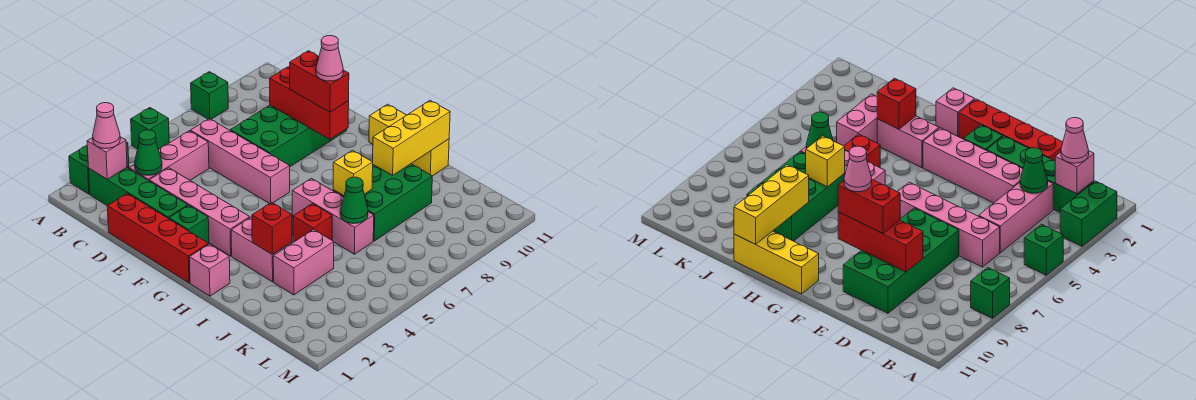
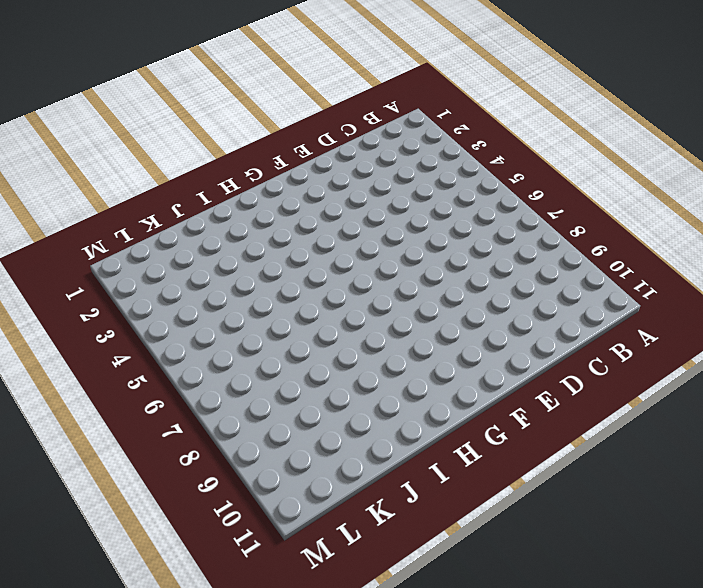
none -> green brick A2:A3 level 1
none -> green brick A5 level 1
none -> green brick A8 level 1

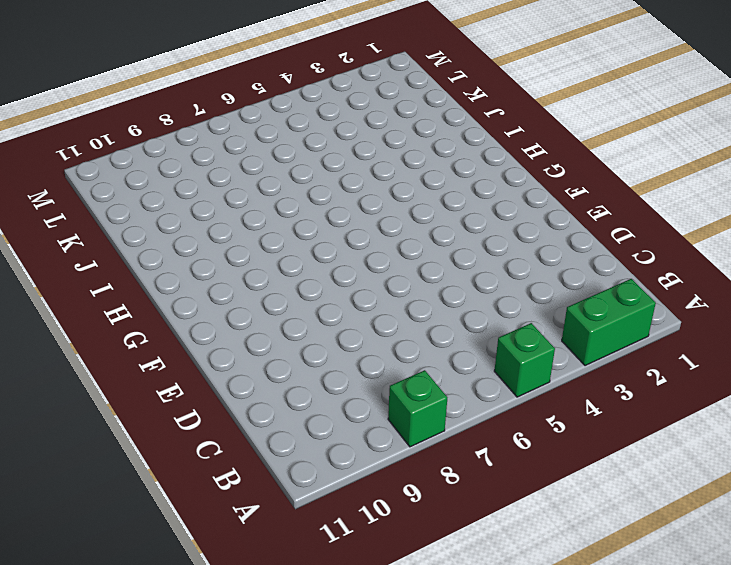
none -> green brick B2:E2 level 1
none -> pink brick C3:C5 level 1
none -> pink brick C6:F6 level 1

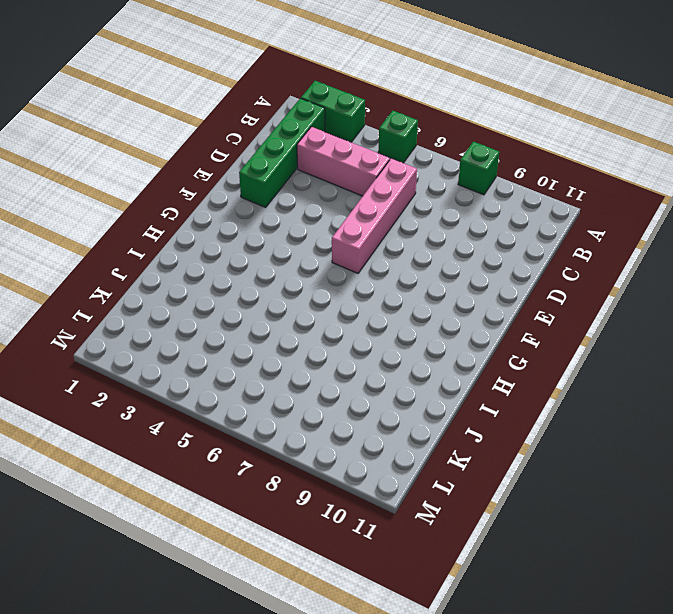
none -> red brick D1:G1 level 1
none -> pink brick D3:G3 level 1
none -> green brick D7:E10 level 1

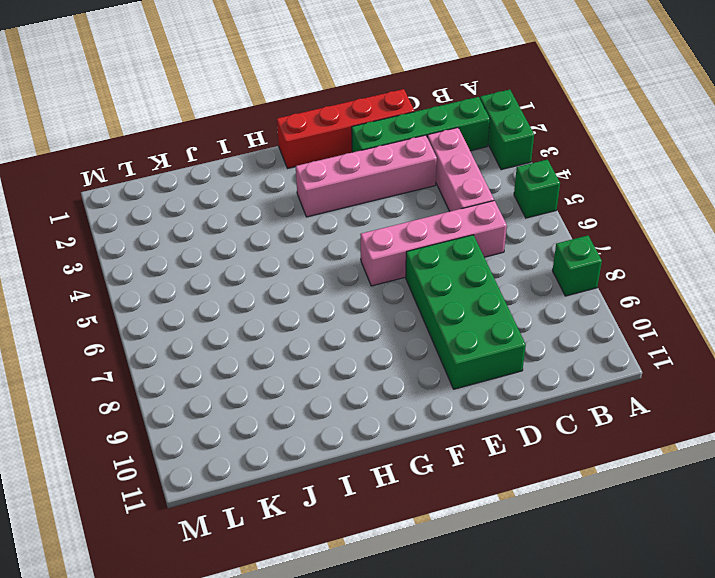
none -> green brick F2 level 1
none -> yellow brick G11:I11 level 1
none -> pink brick H1 level 1

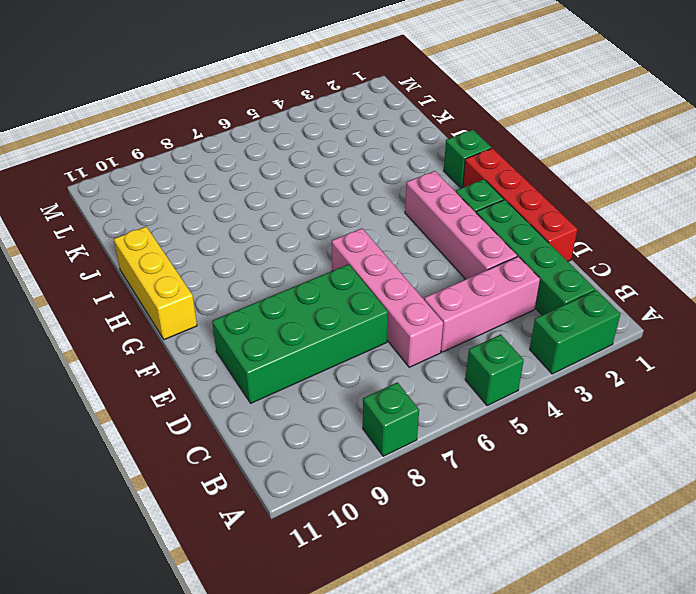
green brick H1 level 1 -> pink brick H1 level 1
none -> pink brick H3:I3 level 1
none -> pink brick H6:J6 level 1
none -> red brick I5 level 1

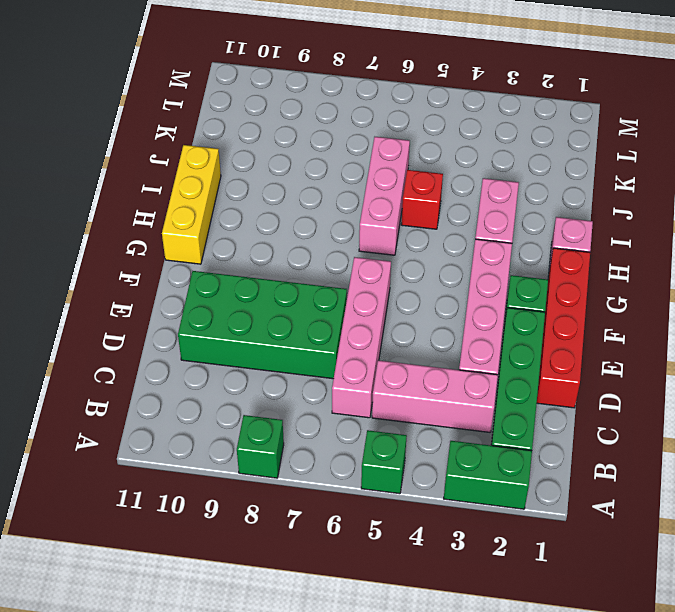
none -> green brick I7:J9 level 1
none -> pink brick J3:J4 level 1
none -> pink brick B2 level 2

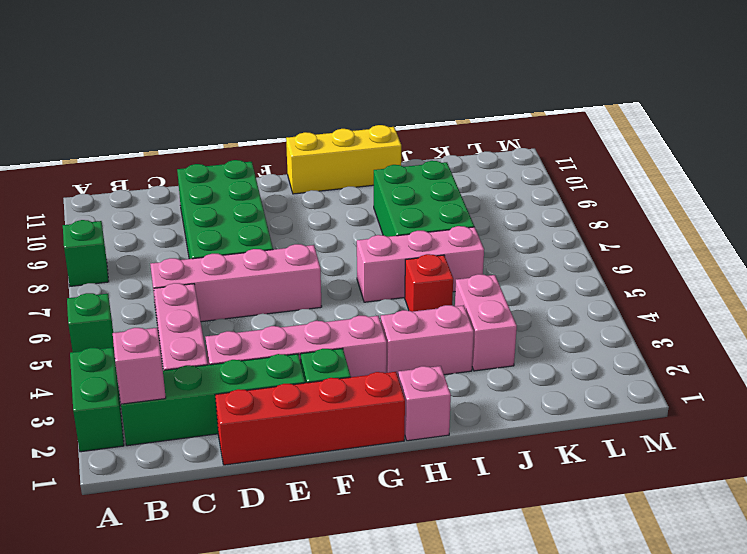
none -> green cone C3 level 2
none -> red brick D9:F9 level 2
none -> red brick I3 level 2

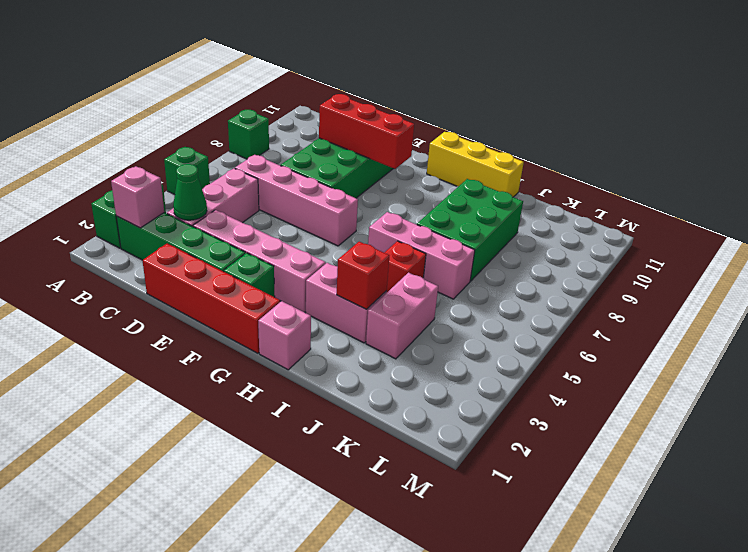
none -> yellow brick I7 level 2
none -> yellow brick I9:I11 level 2
none -> green cone J6 level 2

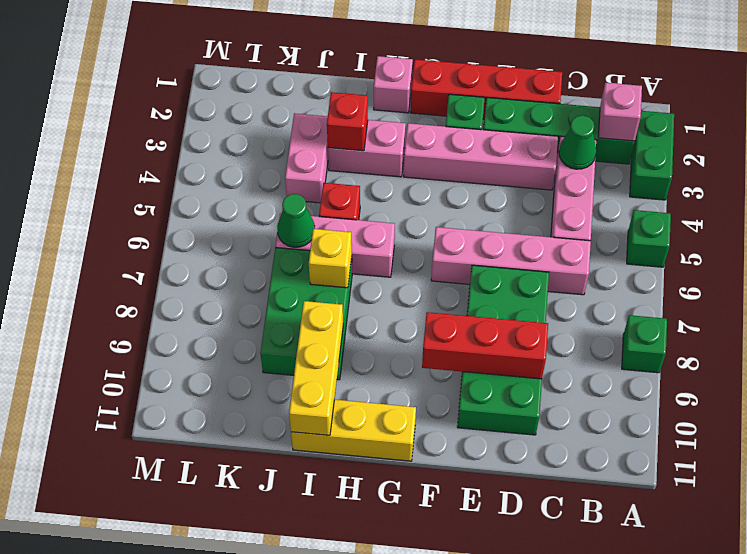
none -> pink cone B2 level 3
none -> red brick E9:F9 level 3
none -> pink cone F9 level 4

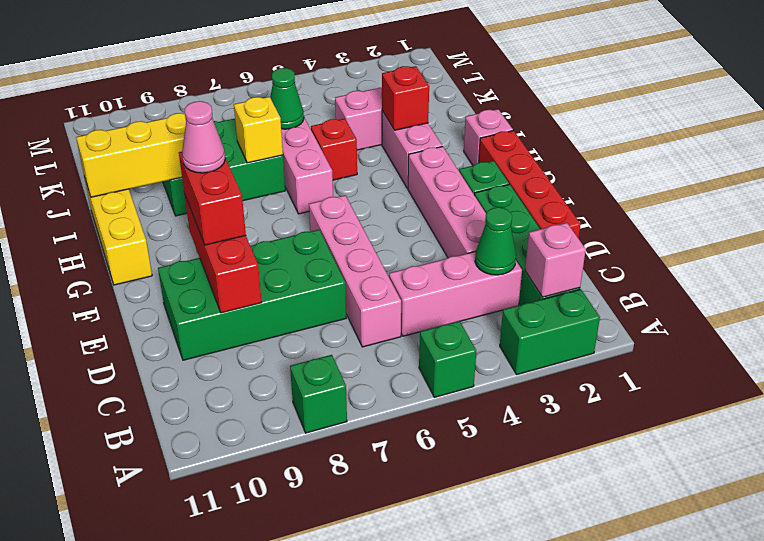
none -> pink cone B2 level 3

